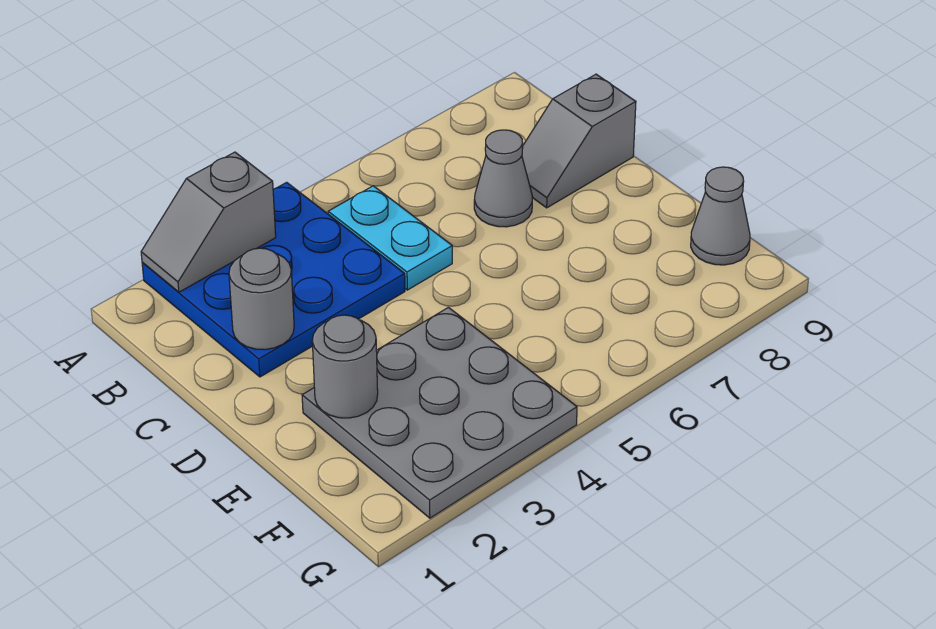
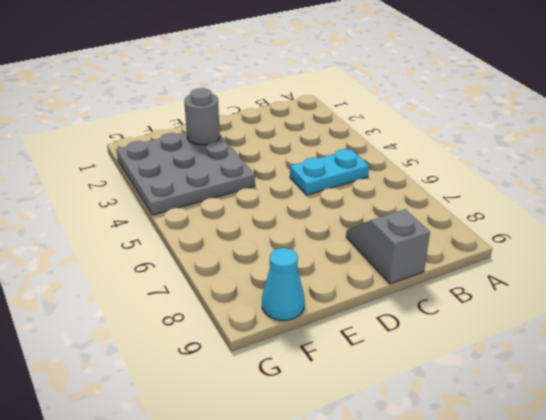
cyan cone F9 level 1 -> grey cone F9 level 1
none -> blue plate A2:C4 level 1
none -> grey cone C7 level 1

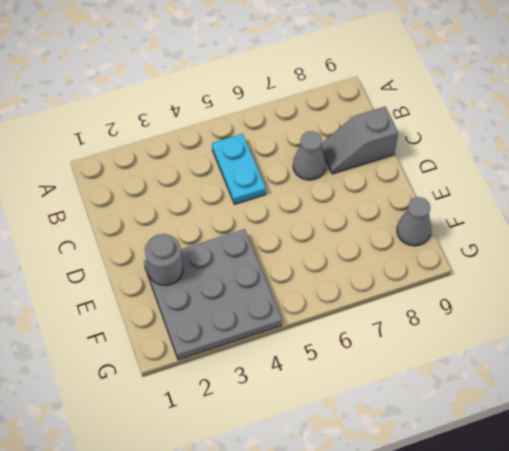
none -> blue plate A2:C4 level 1
none -> grey slope A2:A3 level 2 top 3

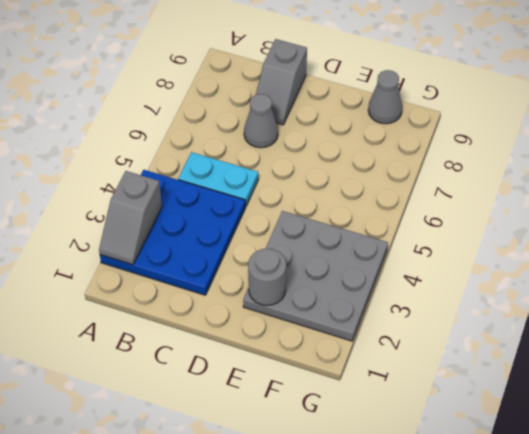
none -> grey round brick C2 level 2

